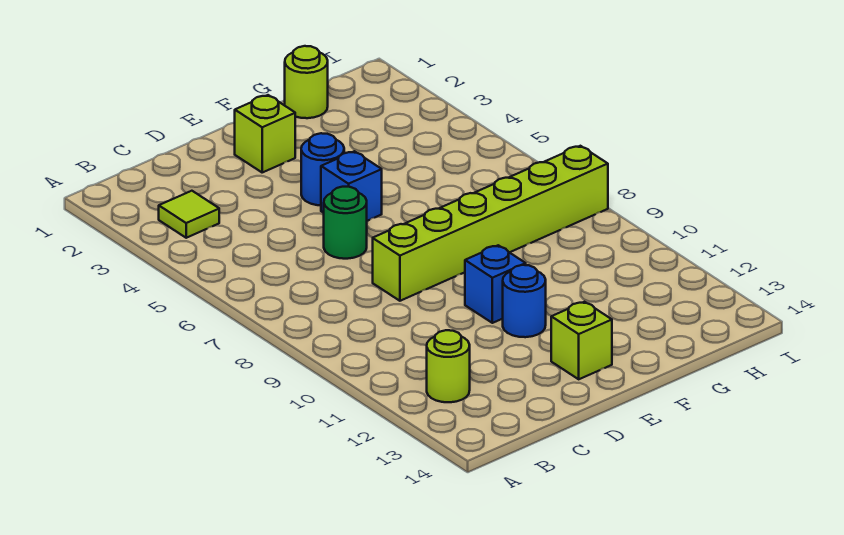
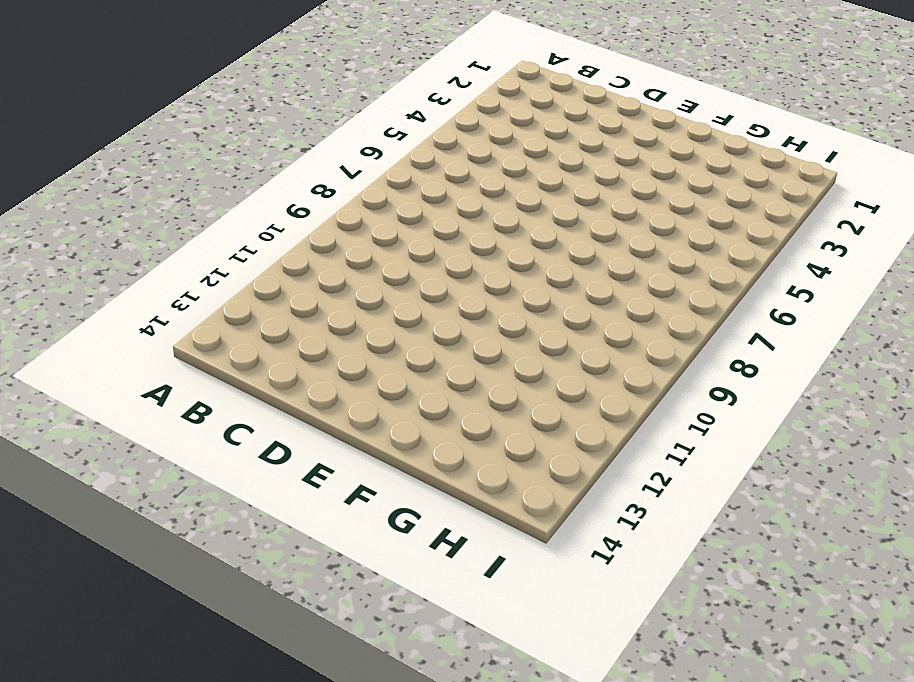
none -> lime tile B3 level 1
none -> lime round brick B12 level 1

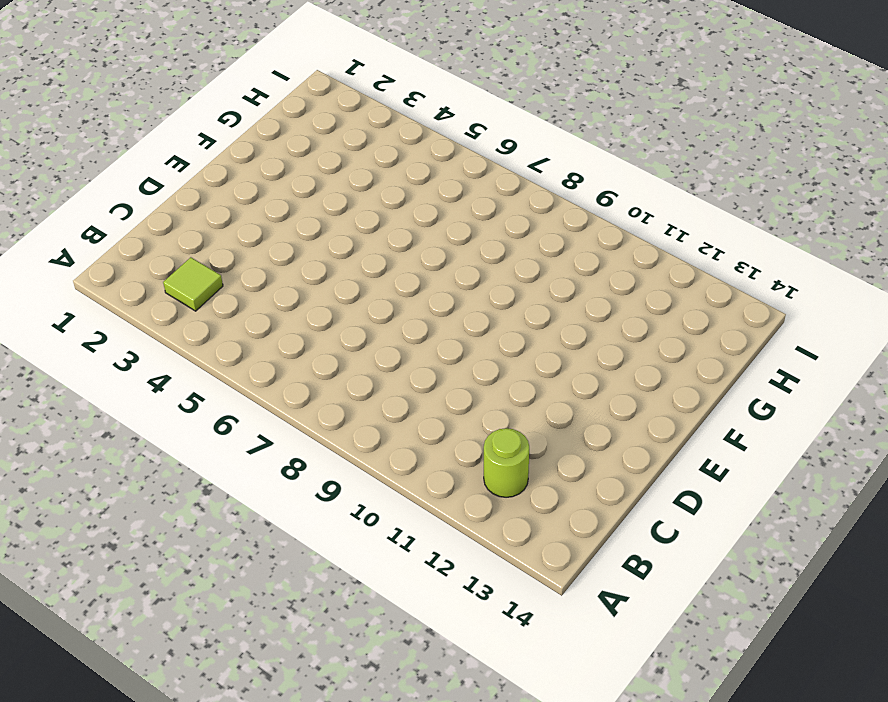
none -> green round brick D6 level 1
none -> lime brick D8:I8 level 1

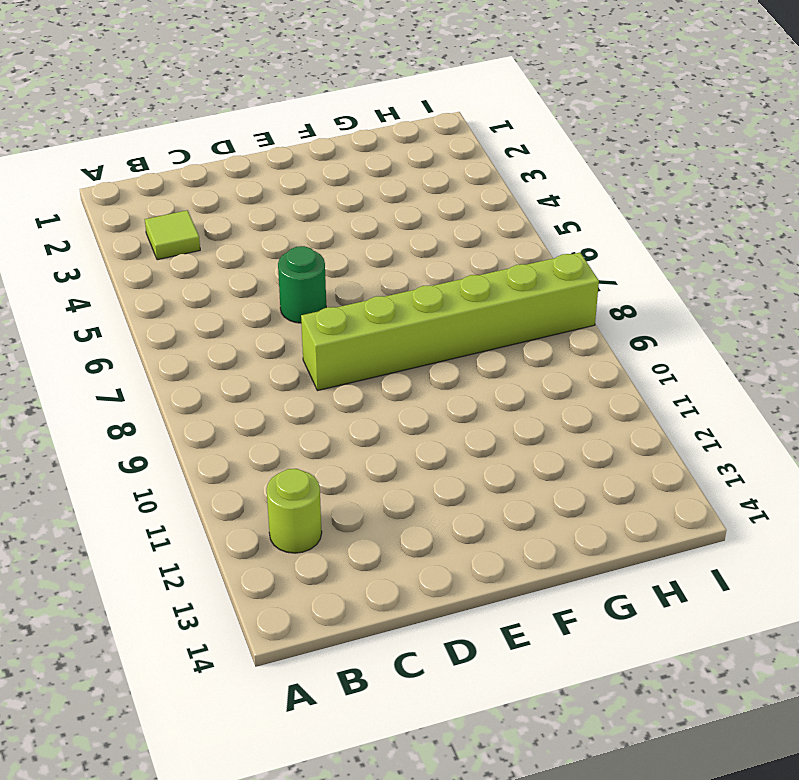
none -> lime brick E2 level 1
none -> blue round brick E4 level 1

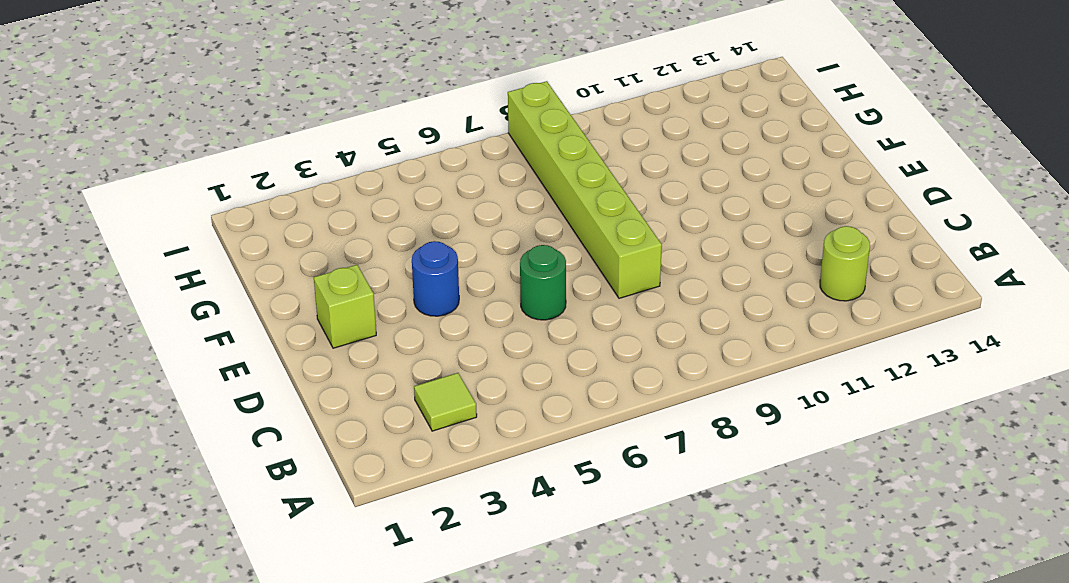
none -> blue brick E5 level 1
none -> blue brick E10 level 1

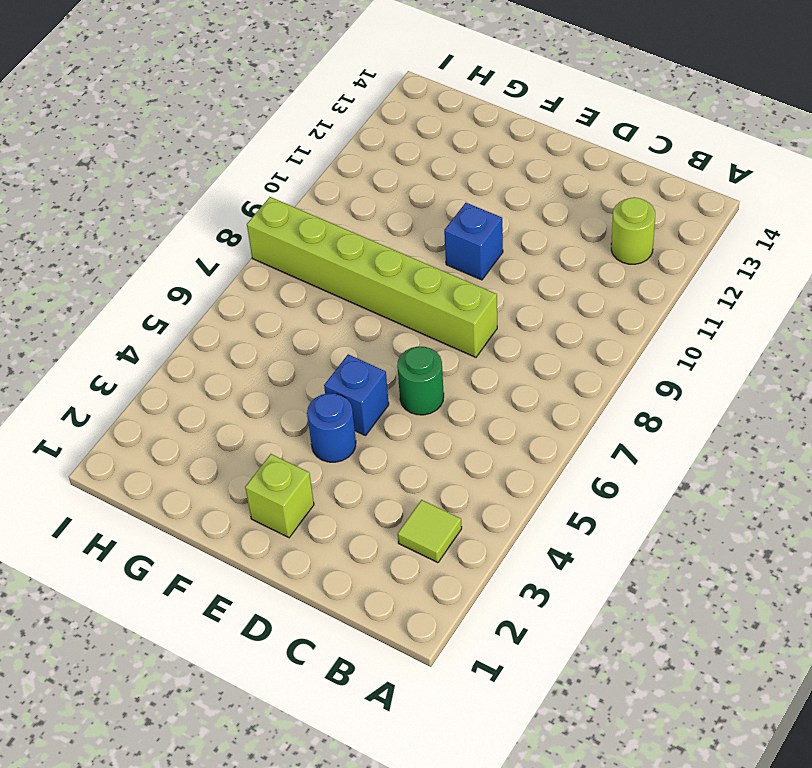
none -> blue round brick E11 level 1
none -> lime brick E13 level 1

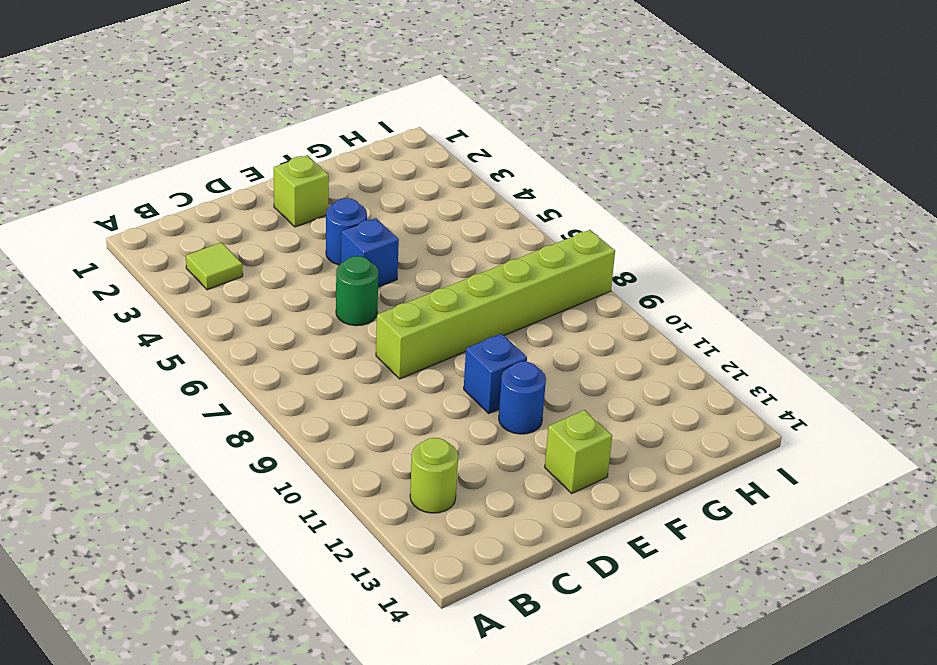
none -> lime round brick G1 level 1

